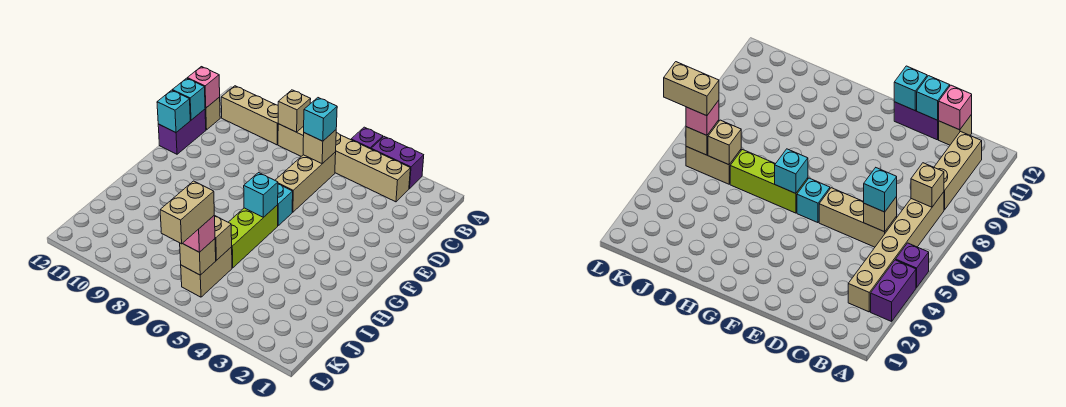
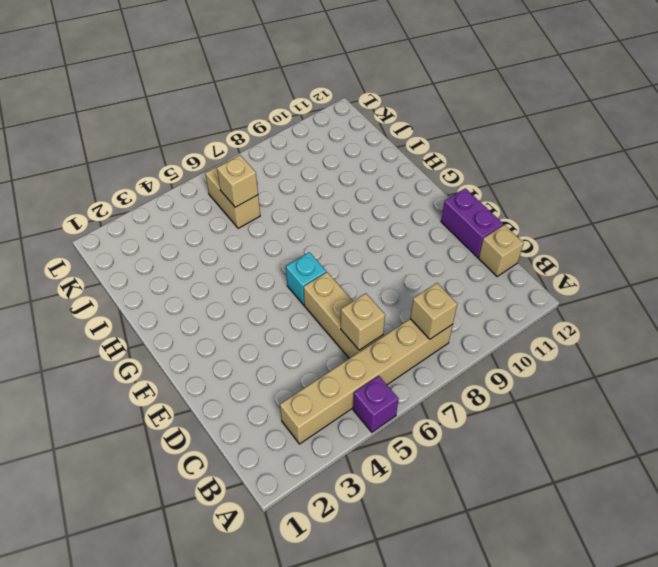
none -> purple brick A3:A4 level 1
none -> tan brick B9:B11 level 1
none -> lime brick G6:I6 level 1

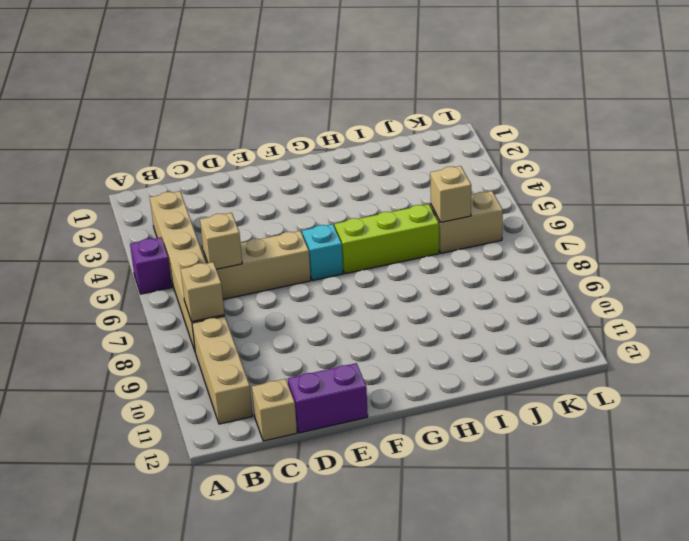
none -> purple brick A3:A4 level 1
none -> pink brick C12 level 2
none -> cyan brick D12 level 2

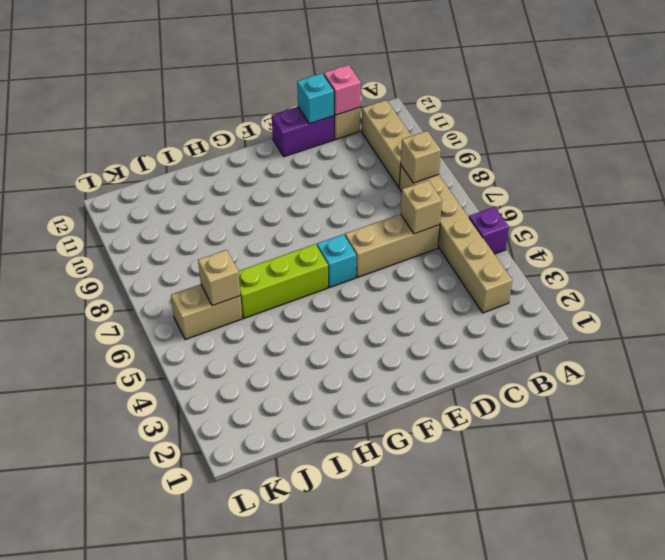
none -> purple brick A3:A4 level 1
none -> cyan brick E12 level 2
none -> cyan brick G6 level 2

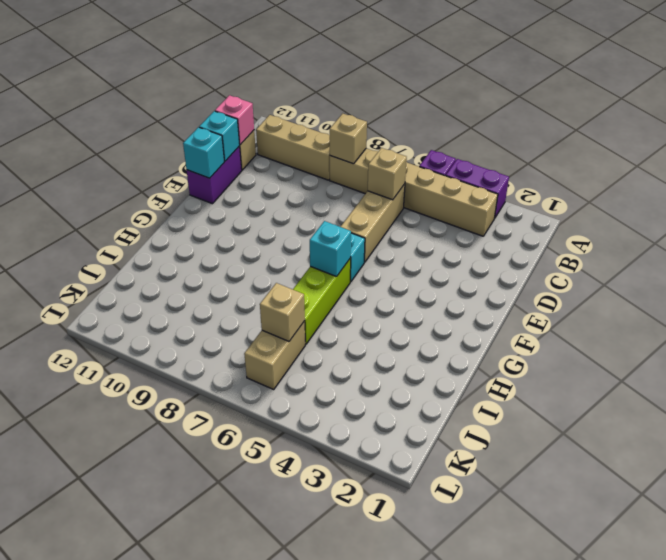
none -> tan brick K6 level 2
none -> cyan brick C6 level 3
none -> pink brick K6 level 3

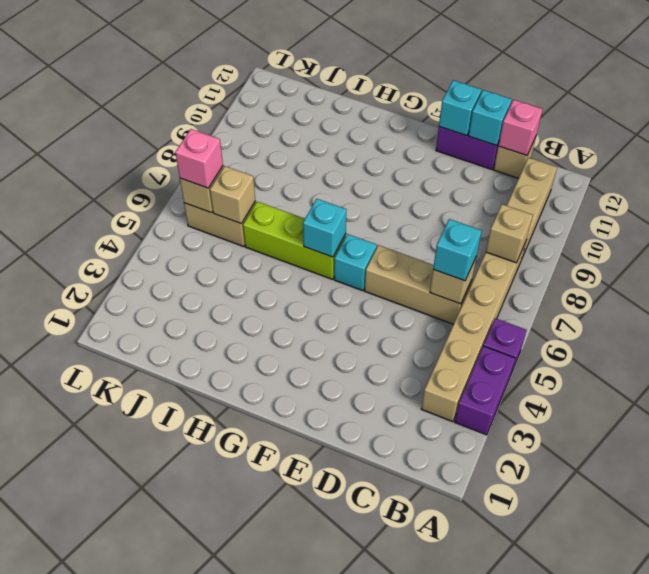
none -> tan brick K6:L6 level 4

